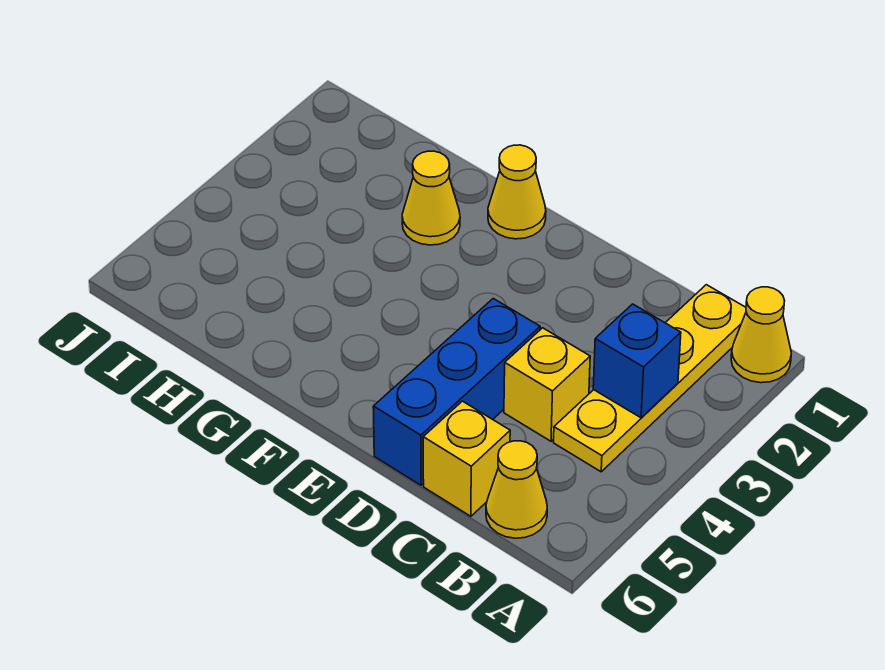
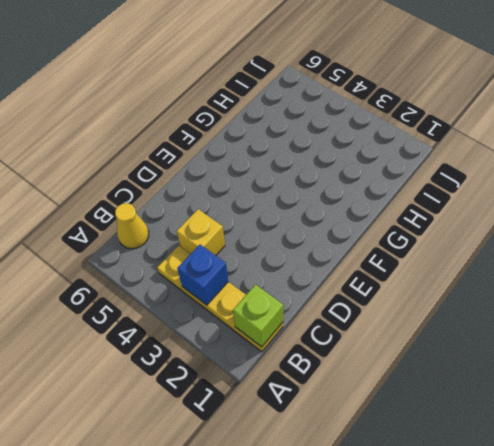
lime brick B1 level 2 -> none
none -> yellow cone A1 level 1
none -> yellow brick C6 level 1

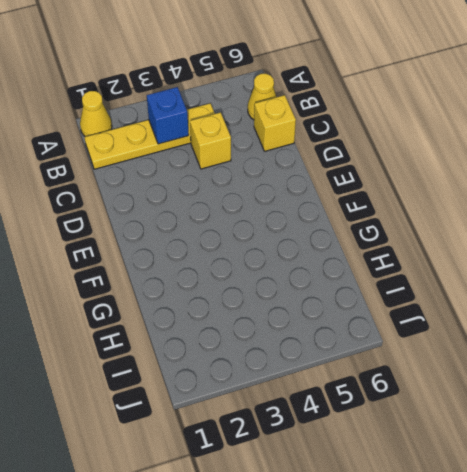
none -> blue brick D4:D6 level 1
none -> yellow cone F1 level 1

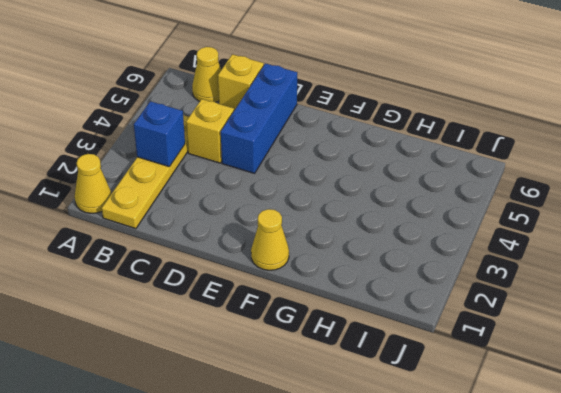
none -> yellow cone G2 level 1

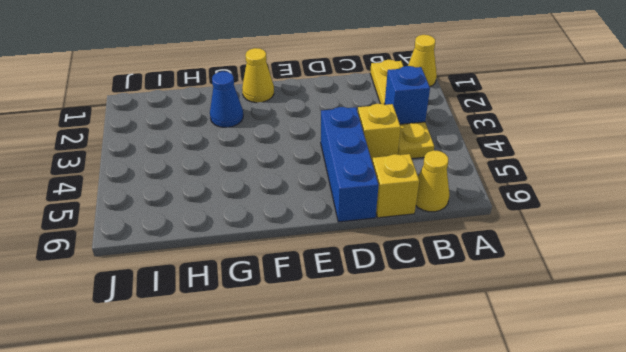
blue cone G2 level 1 -> yellow cone G2 level 1

